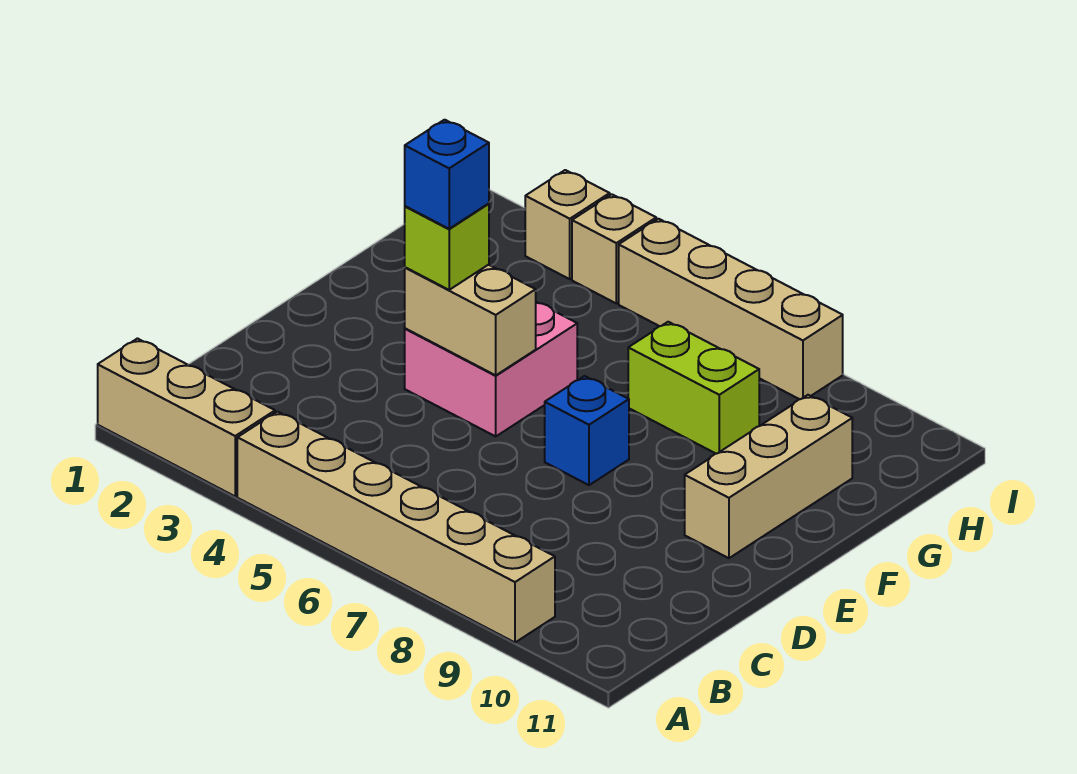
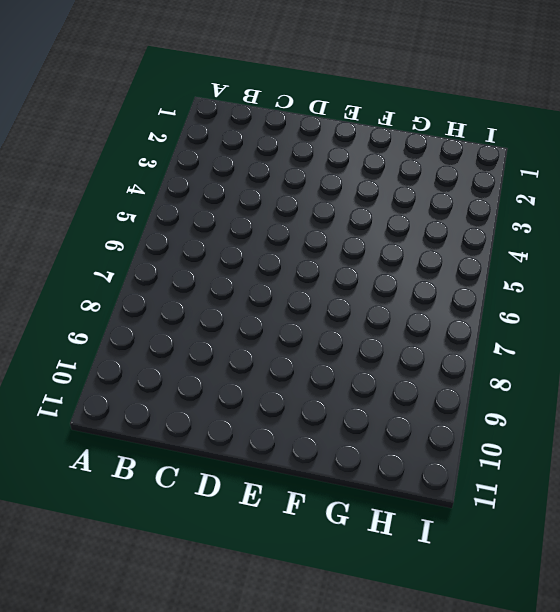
none -> tan brick A1:A3 level 1
none -> tan brick A4:A9 level 1
none -> pink brick E4:F5 level 1

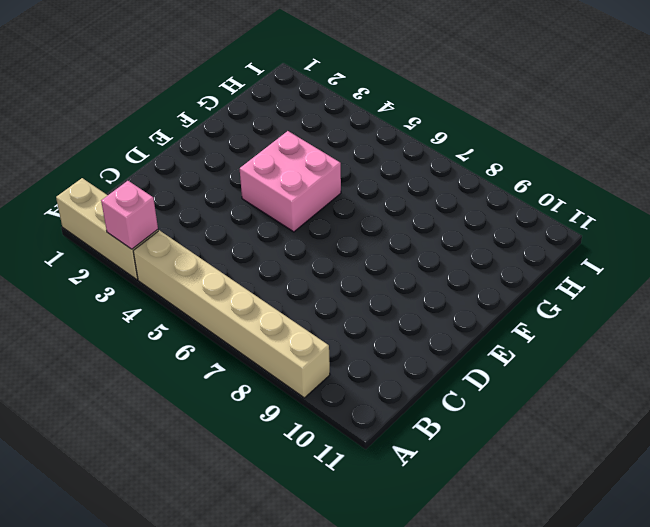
pink brick A3 level 2 -> none
none -> blue brick E7 level 1
none -> tan brick E10:G10 level 1
none -> lime brick G7:G8 level 1

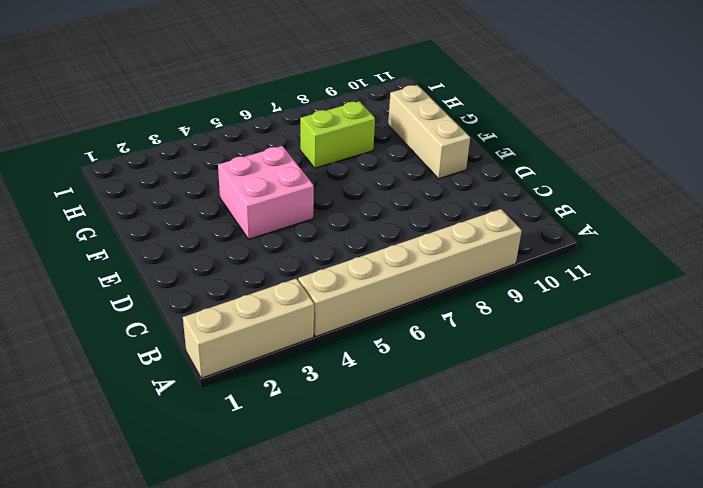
none -> blue brick E7 level 1
none -> tan brick I3 level 1
none -> tan brick I4 level 1

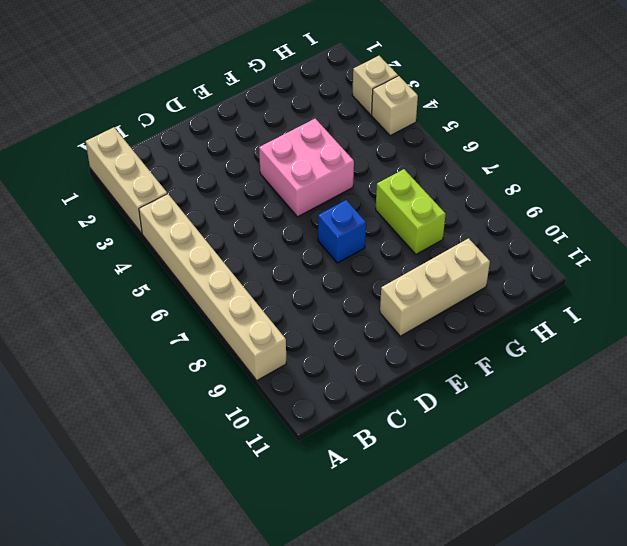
none -> tan brick I5:I8 level 1
none -> tan brick E4:E5 level 2
none -> lime brick E4 level 3

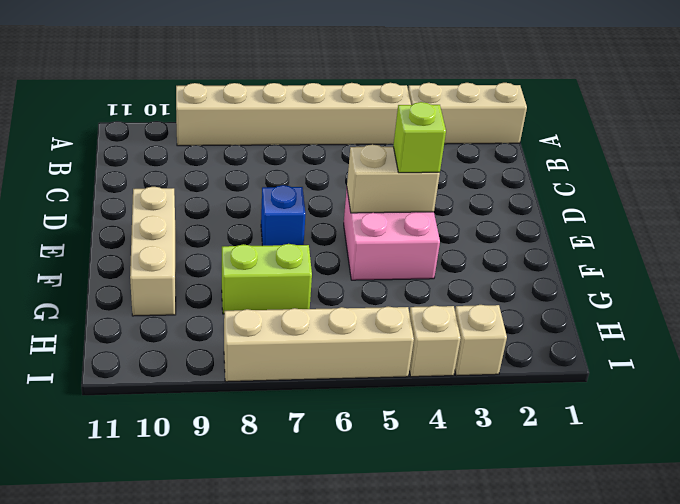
none -> blue brick E4 level 4

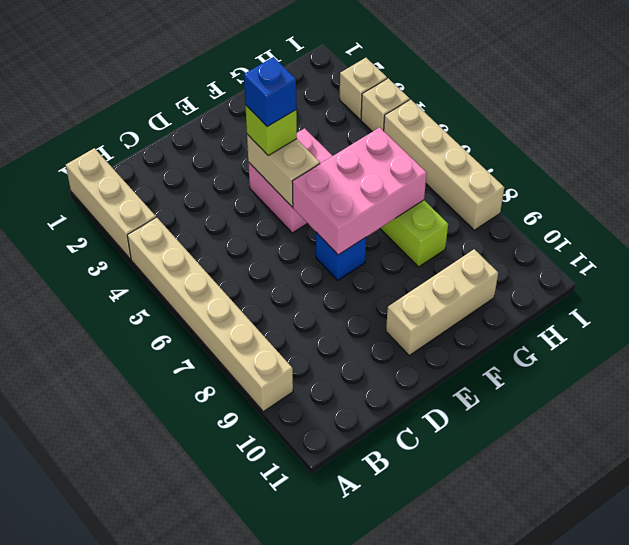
pink brick E6:G7 level 2 -> none

